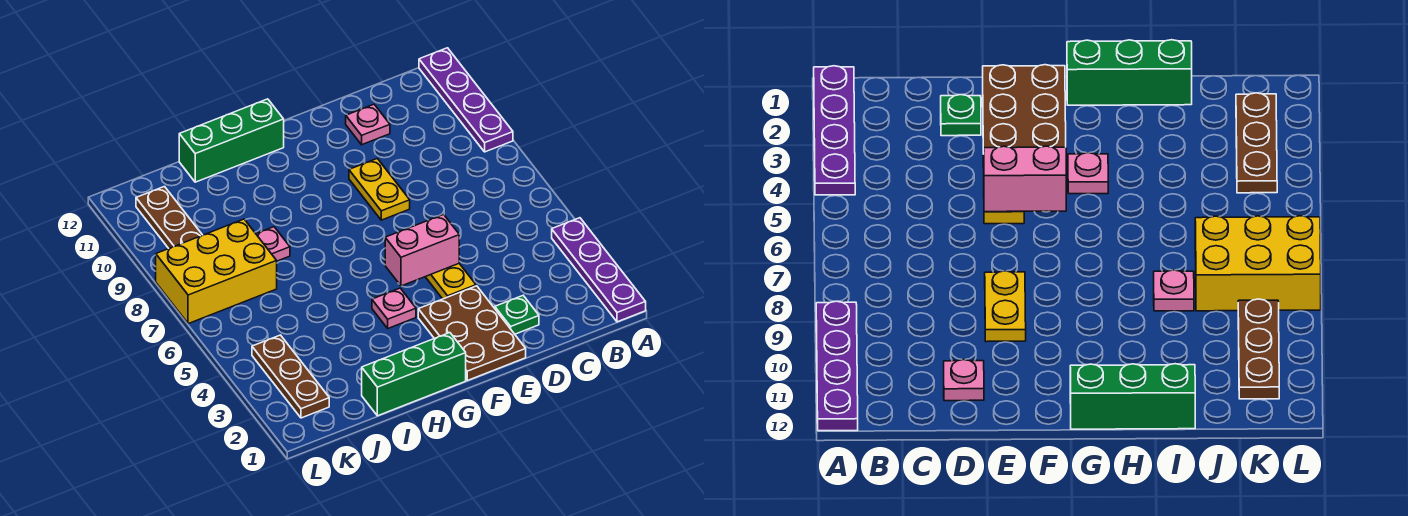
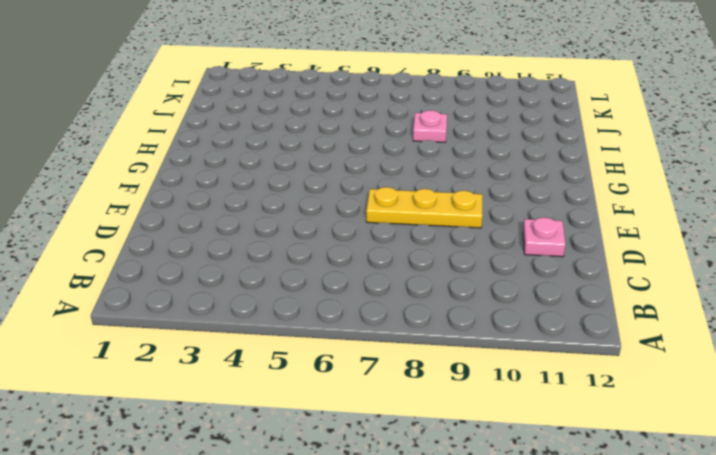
yellow plate E7:E9 level 1 -> yellow plate E8:E9 level 1
none -> purple plate A1:A4 level 1
none -> purple plate A9:A12 level 1
none -> green plate D2 level 1

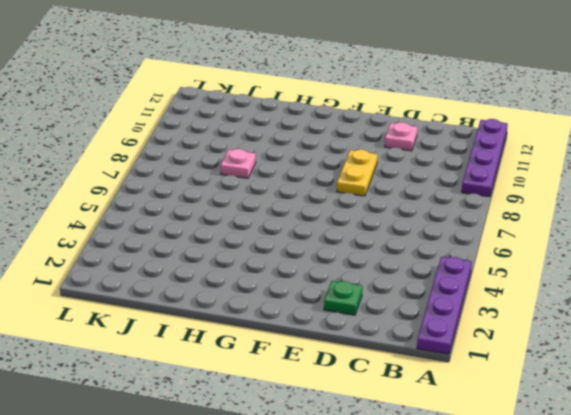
none -> brown plate E1:F3 level 1
none -> yellow plate E4:E5 level 1
none -> green brick G1:I1 level 1

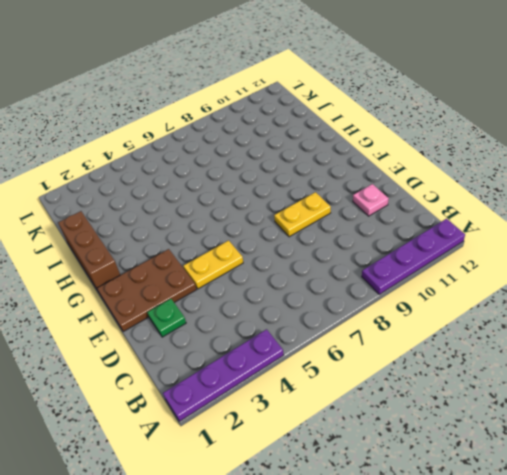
brown brick G1:I1 level 1 -> green brick G1:I1 level 1
none -> pink plate G4 level 1
none -> green brick G12:I12 level 1
none -> pink plate I8 level 1

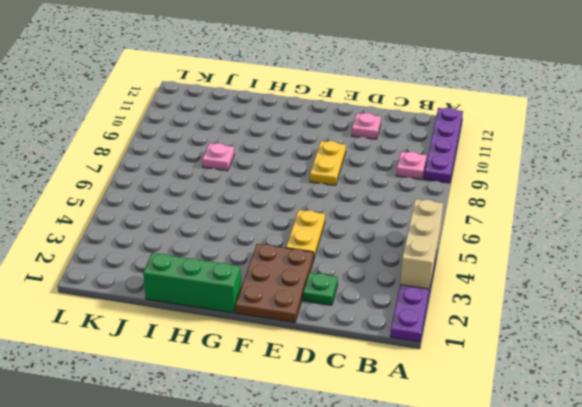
tan brick A3:A5 level 2 -> none
pink plate B9 level 1 -> pink plate G4 level 1
none -> green brick G12:I12 level 1
none -> yellow brick J7:L8 level 1
none -> brown plate K2:K4 level 1

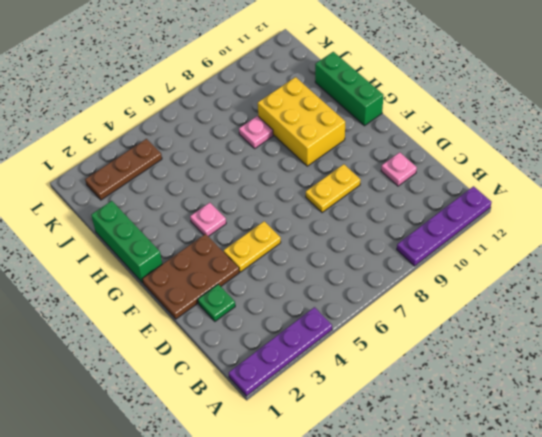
yellow brick G9:I10 level 1 -> yellow brick J7:L8 level 1
none -> brown plate K9:K11 level 1
none -> pink brick E5:F5 level 2

